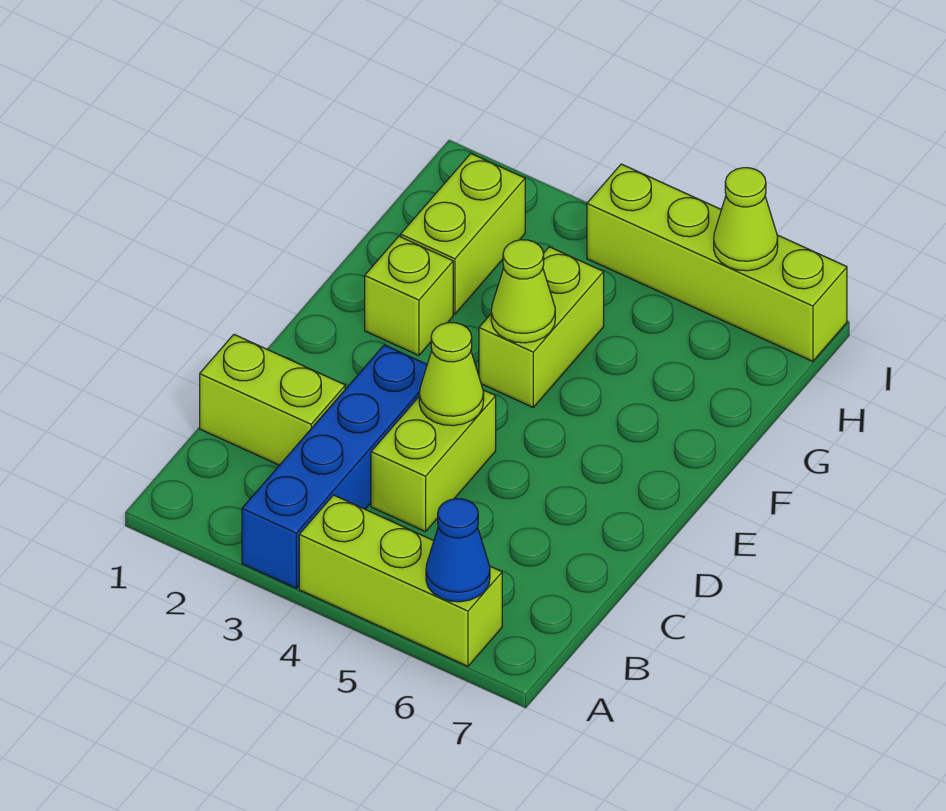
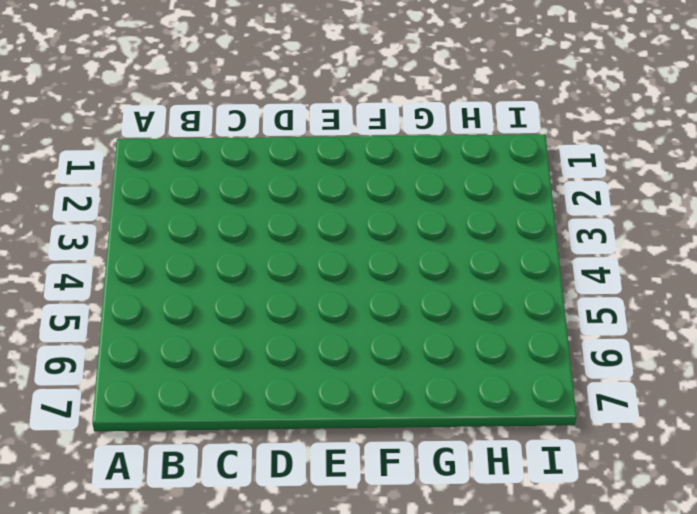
none -> blue brick A3:D3 level 1
none -> lime brick A4:A6 level 1
none -> lime brick C1:C2 level 1

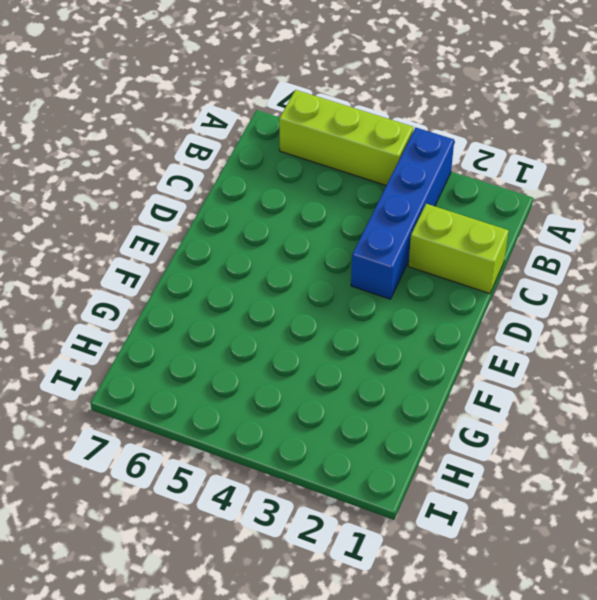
none -> lime brick C4:D4 level 1
none -> lime brick F2 level 1
none -> lime brick F4:G4 level 1

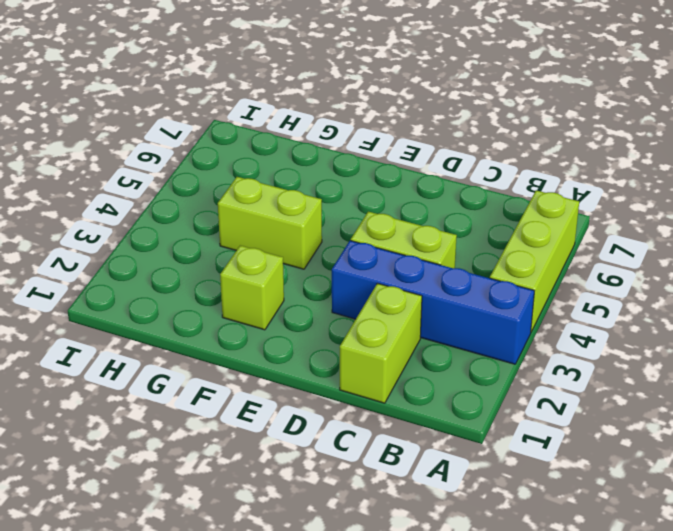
none -> lime brick G2:H2 level 1
none -> lime brick I4:I7 level 1
none -> blue cone A6 level 2

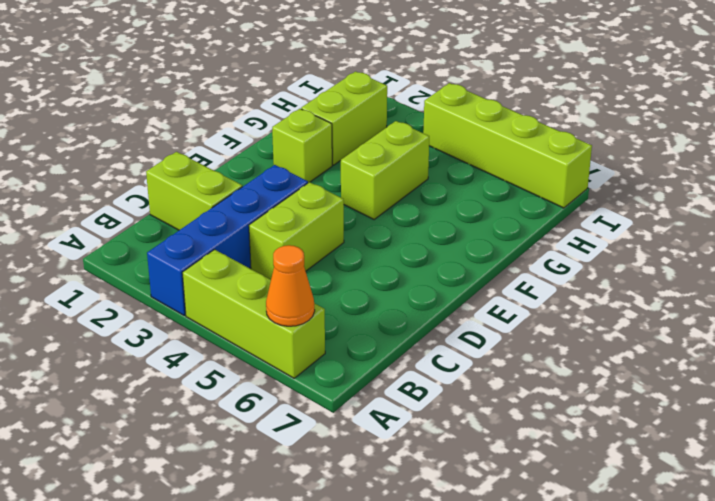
orange cone A6 level 2 -> blue cone A6 level 2
none -> lime cone D4 level 2
none -> lime cone F4 level 2
none -> lime cone I6 level 2

